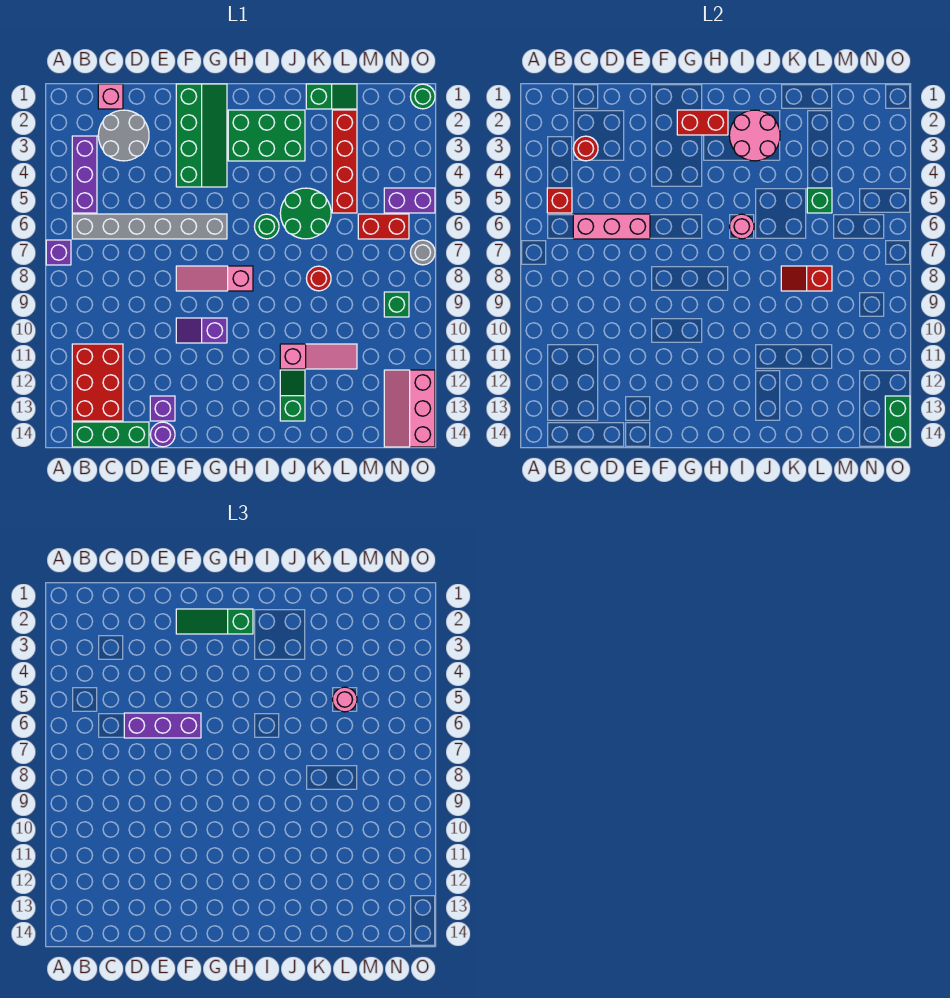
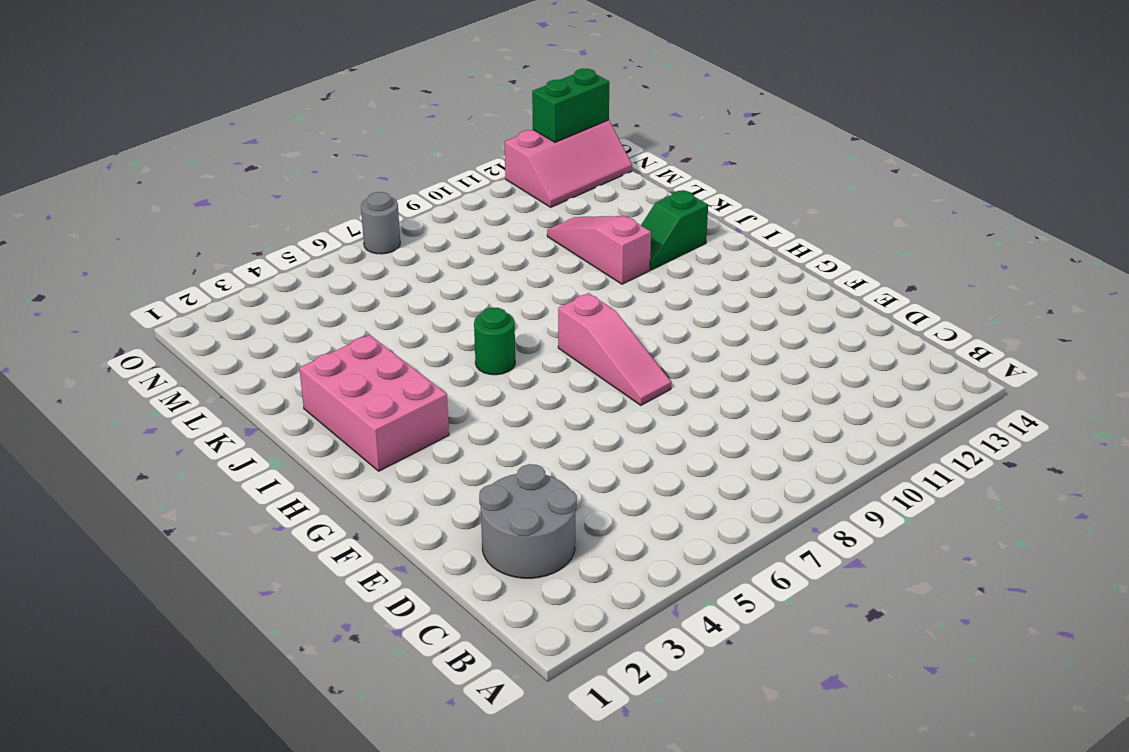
pink brick H2:J3 level 1 -> green brick H2:J3 level 1
none -> purple brick A7 level 1
none -> purple brick B3:B5 level 1
none -> grey brick B6:G6 level 1
none -> red brick B11:C13 level 1

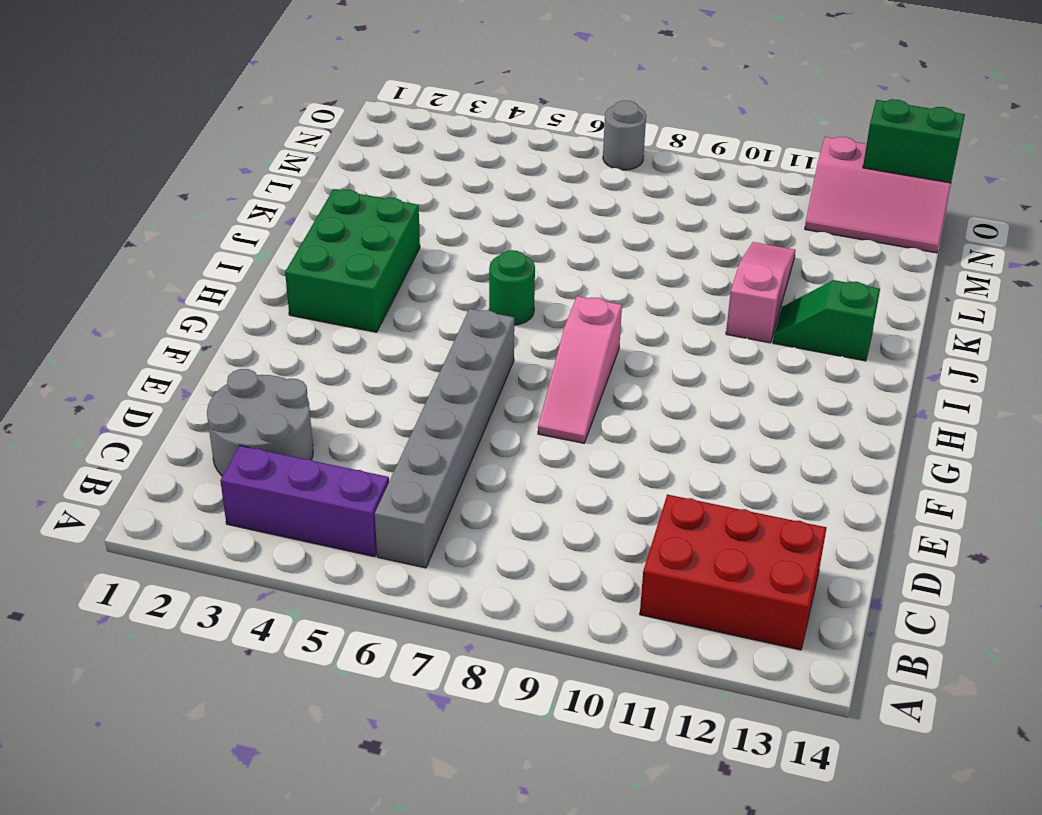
none -> purple brick A7 level 1
none -> green brick B14:D14 level 1
none -> pink brick C1 level 1
none -> purple brick E13 level 1

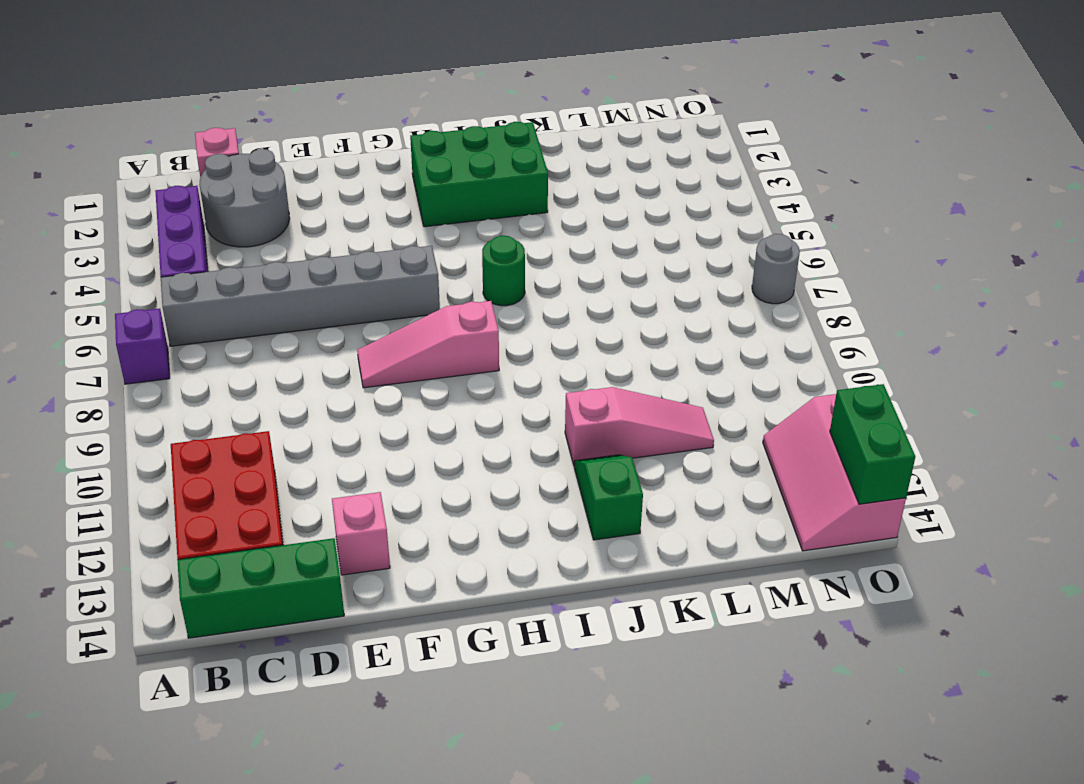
pink brick E13 level 1 -> purple brick E13 level 1
none -> purple round brick E14 level 1
none -> green slope F1:G4 level 1 top F
none -> purple slope F10:G10 level 1 top G
none -> green round brick J5:K6 level 1

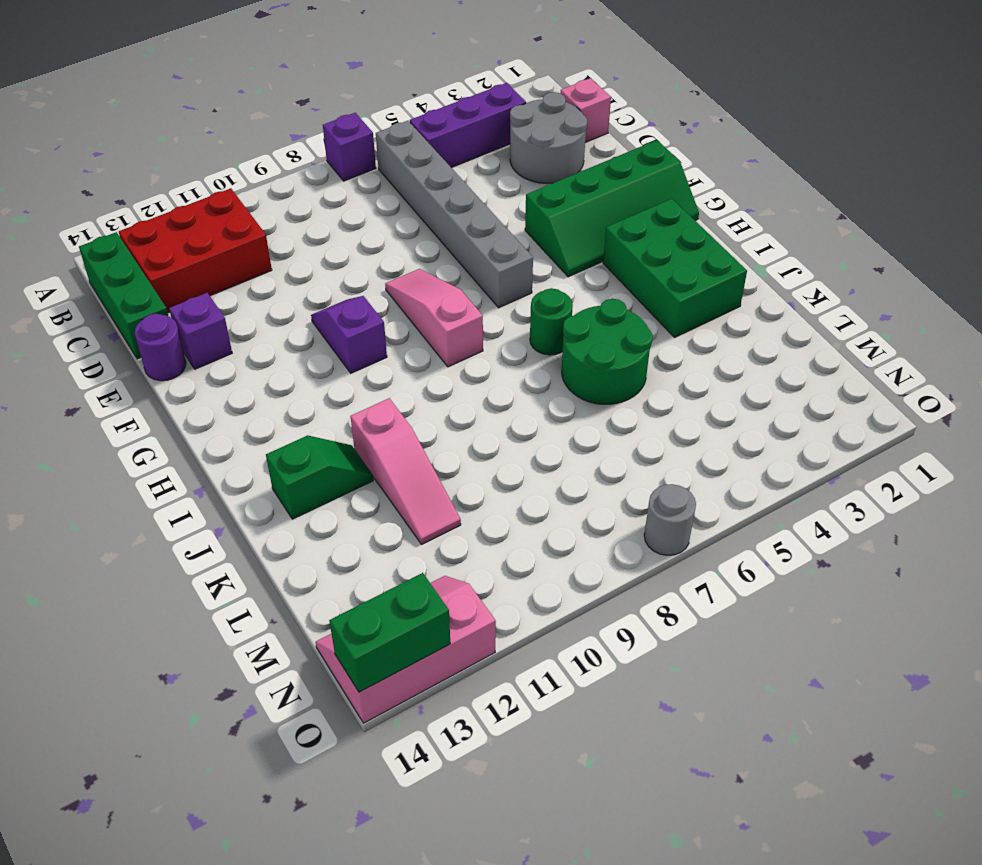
none -> green slope K1:L1 level 1 top K
none -> red round brick K8 level 1
none -> red brick L2:L5 level 1
none -> red brick M6:N6 level 1

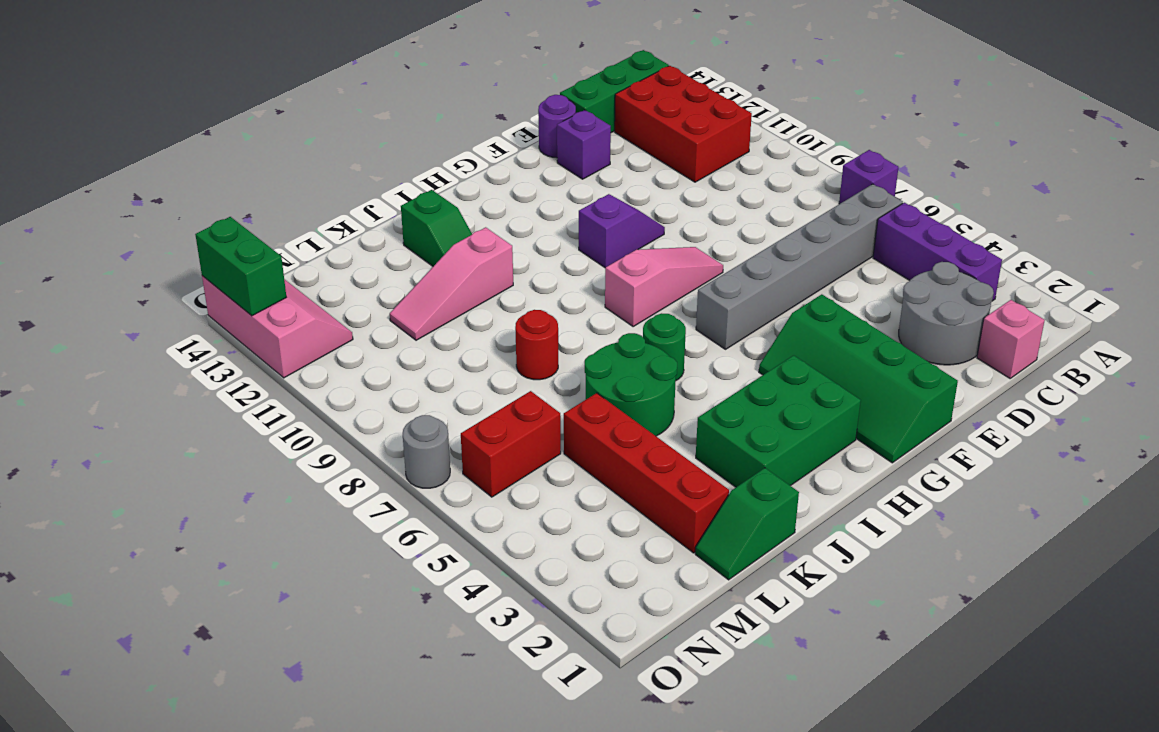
none -> purple brick N5:O5 level 1
none -> green brick N9 level 1
none -> green round brick O1 level 1
none -> red brick B5 level 2

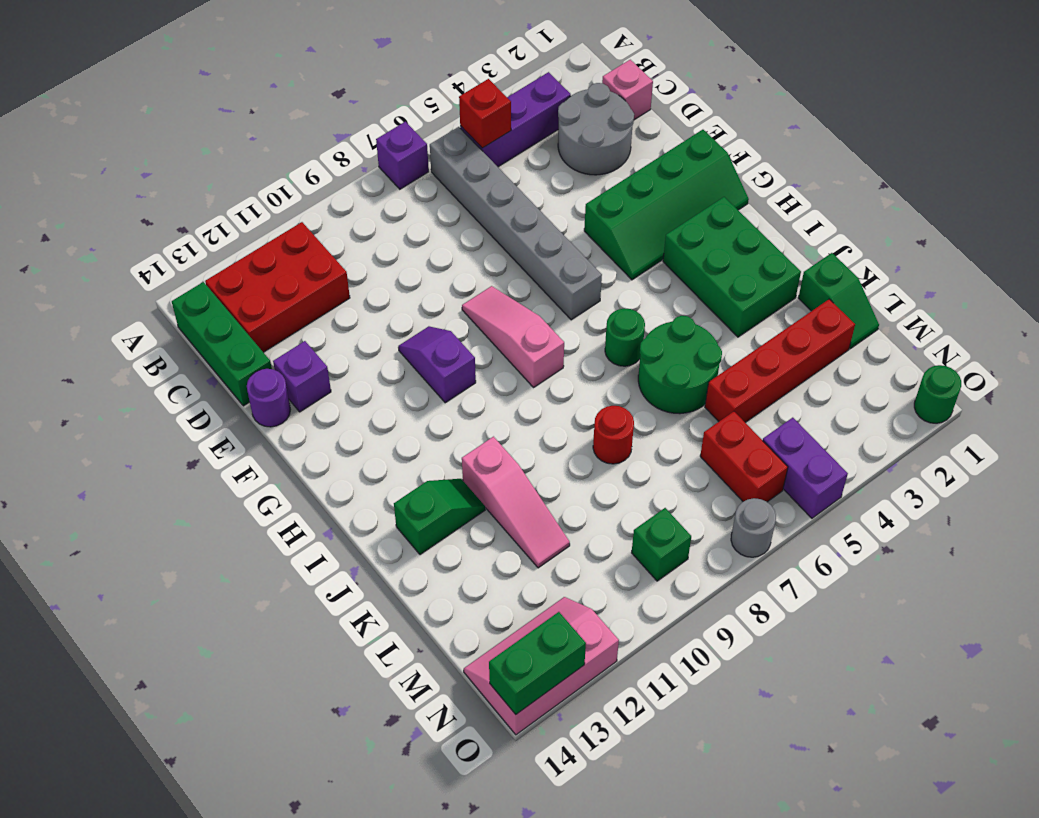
none -> red round brick C3 level 2
none -> pink brick C6:E6 level 2
none -> red brick G2:H2 level 2
none -> pink round brick I2:J3 level 2

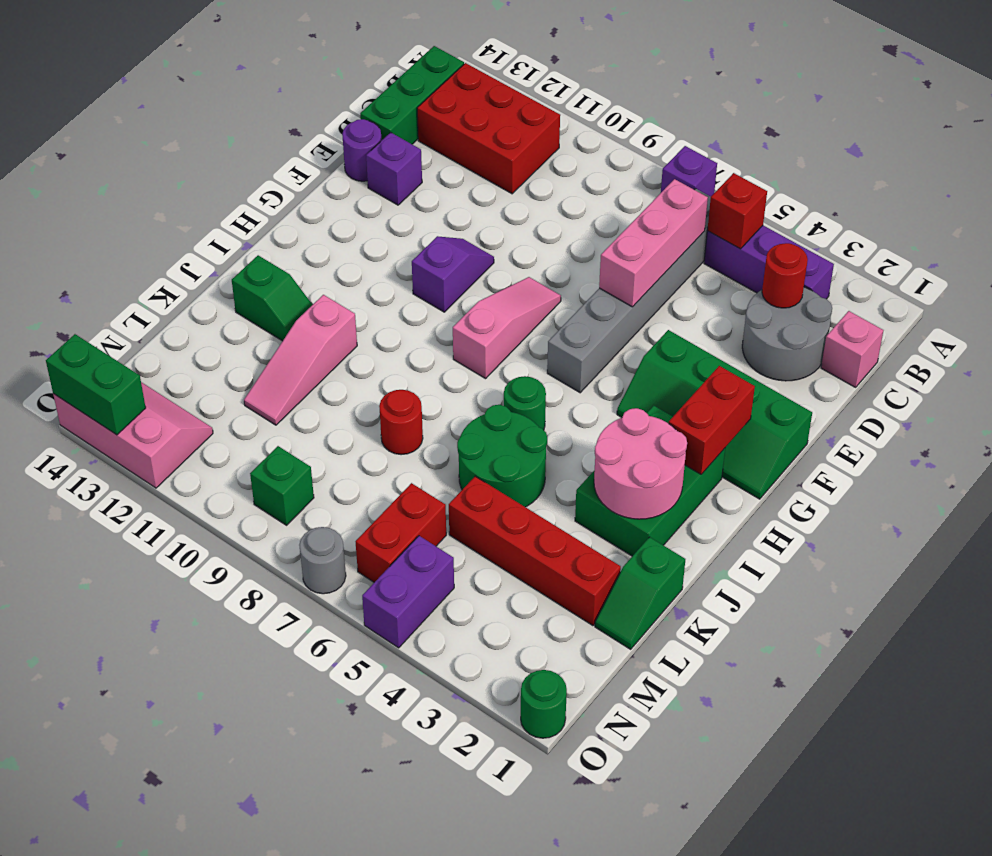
none -> pink round brick I6 level 2
none -> red slope K8:L8 level 2 top L
none -> green brick L5 level 2
none -> purple brick D6:F6 level 3

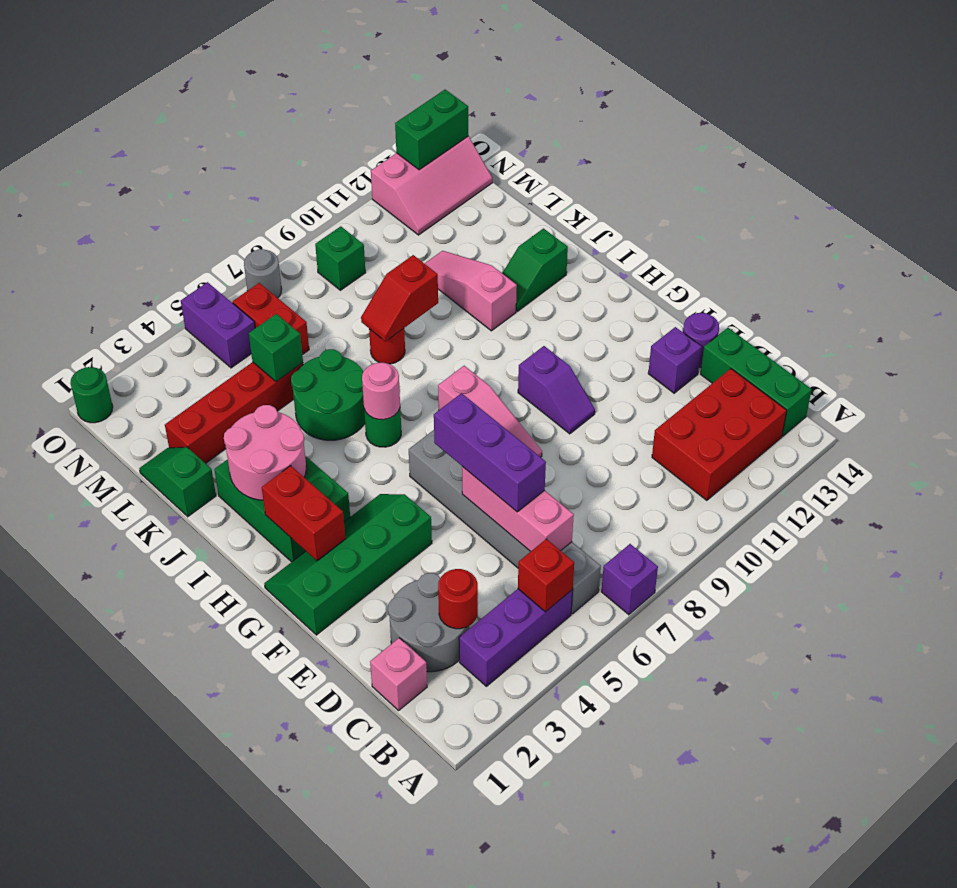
red slope K8:K9 level 2 top 9 -> red slope K8:L8 level 2 top L
none -> green slope F2:H2 level 3 top H
none -> pink round brick L5 level 3

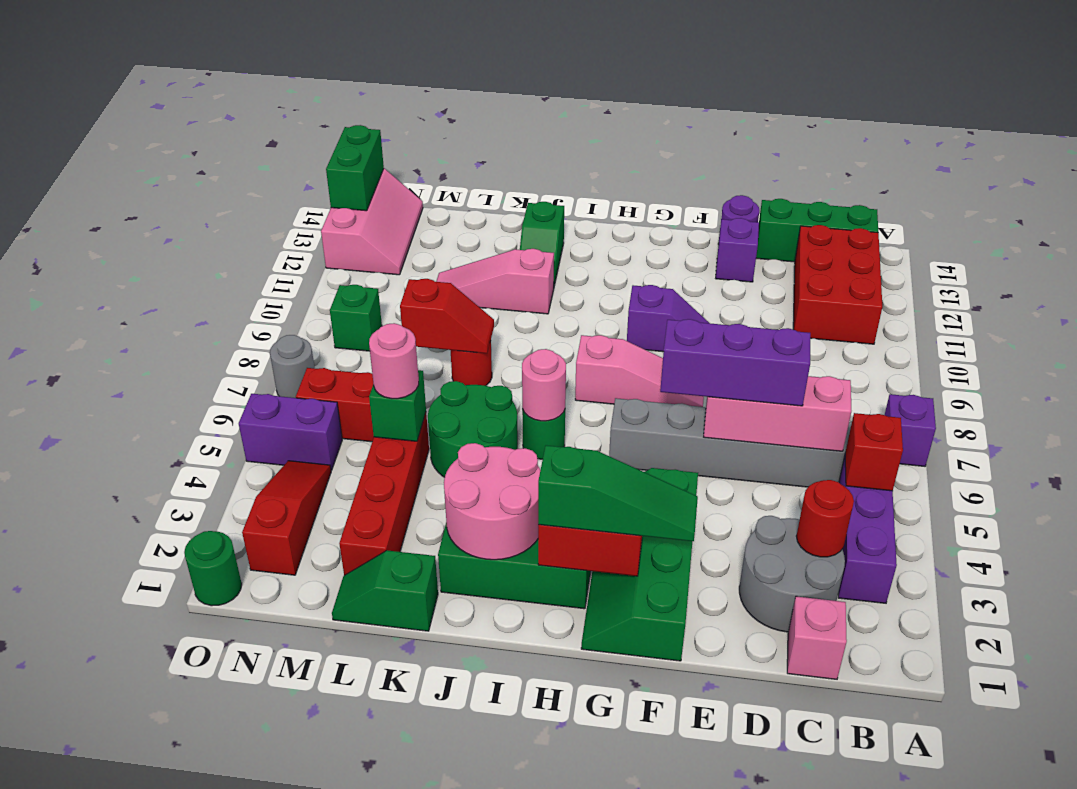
red slope N2:N4 level 1 top 2 -> none

